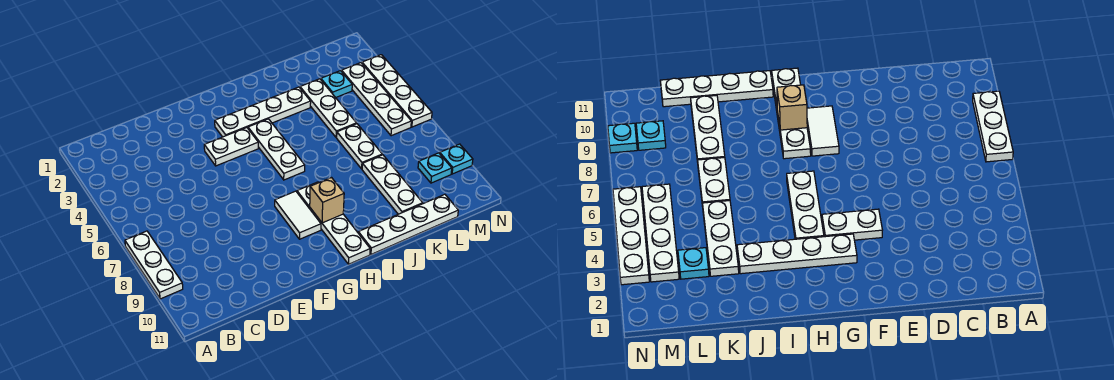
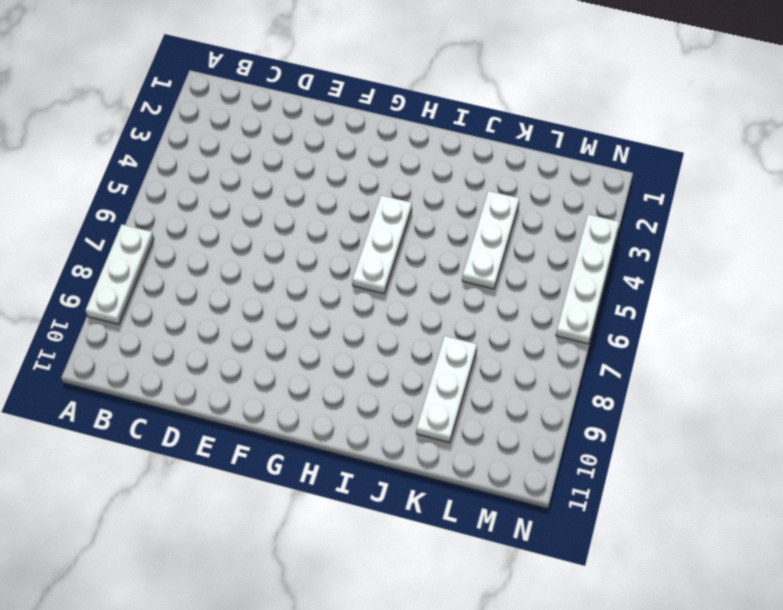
none -> white plate F4:G4 level 1
none -> white plate G3:J3 level 1
none -> white tile G8:G9 level 1

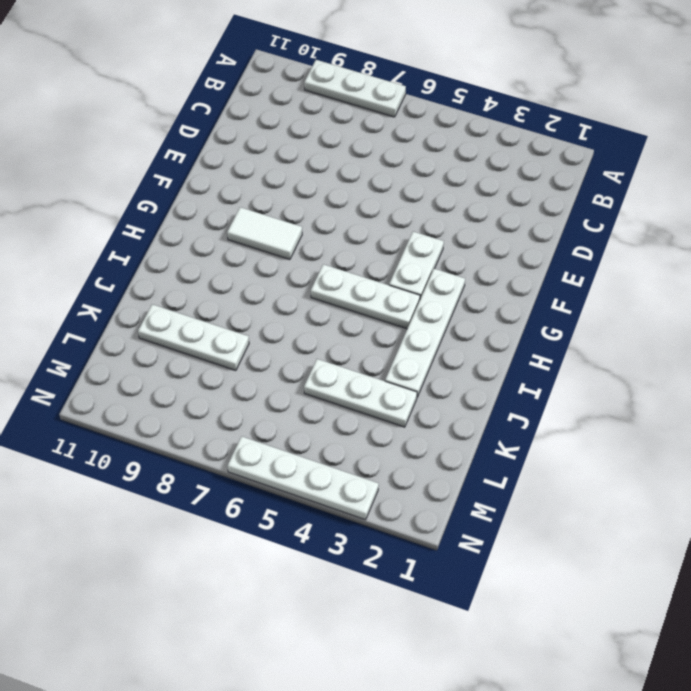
none -> white plate H8:H11 level 1
none -> white plate I11:L11 level 1
none -> white plate K6:K7 level 1

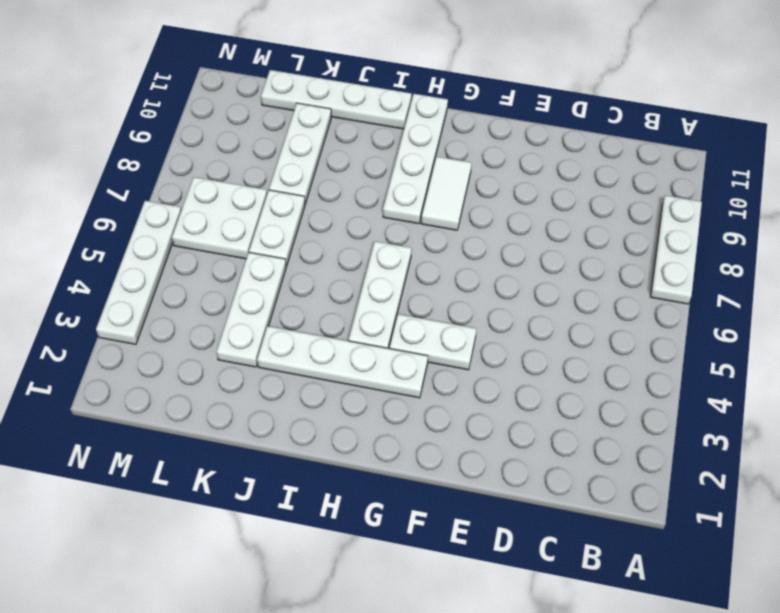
white plate L6:M7 level 1 -> white plate M3:M6 level 1
none -> cyan plate L3 level 1
none -> cyan plate M9 level 1
none -> cyan plate N9 level 1

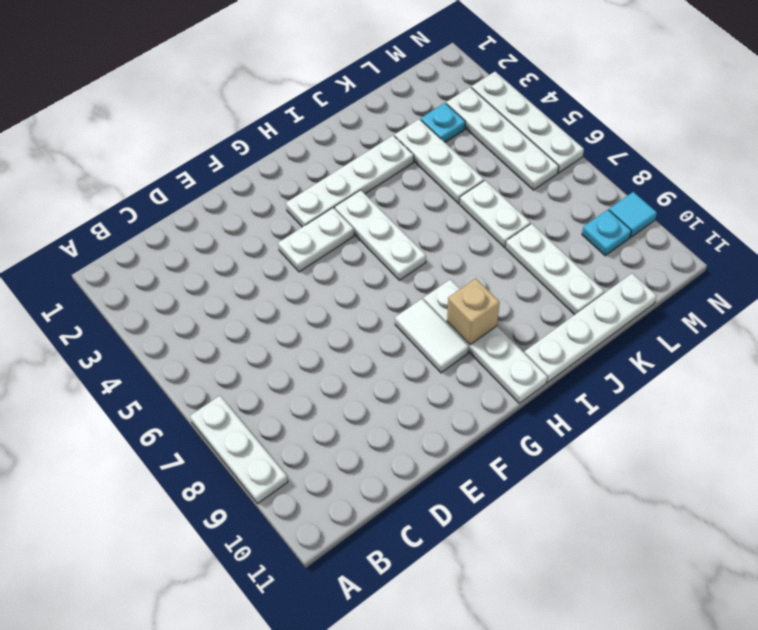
cyan tile N9 level 1 -> cyan plate N9 level 1

